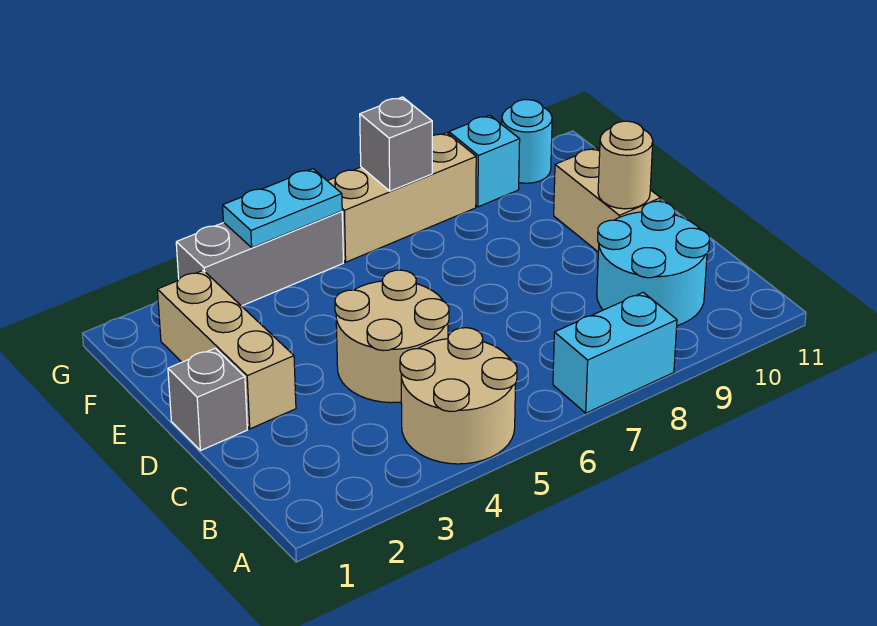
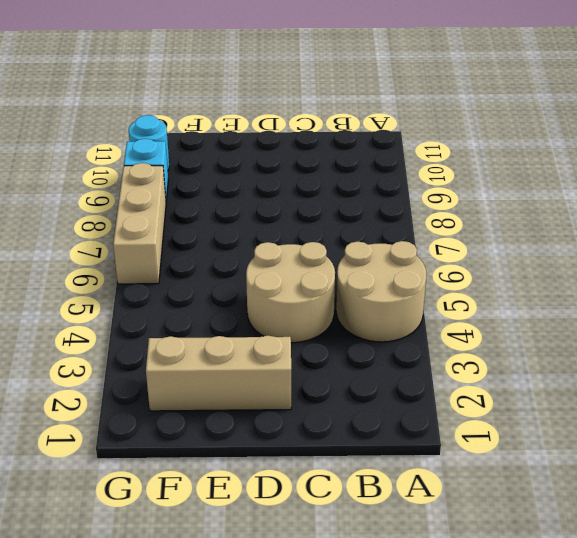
none -> cyan brick A7:A8 level 1
none -> cyan round brick B9:C10 level 1
none -> grey brick D1 level 1

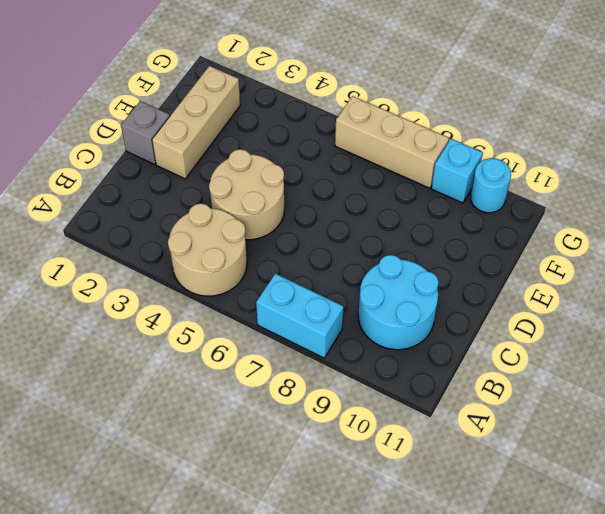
none -> tan brick D10:E10 level 1
none -> grey brick G3:G5 level 1
none -> tan round brick D10 level 2

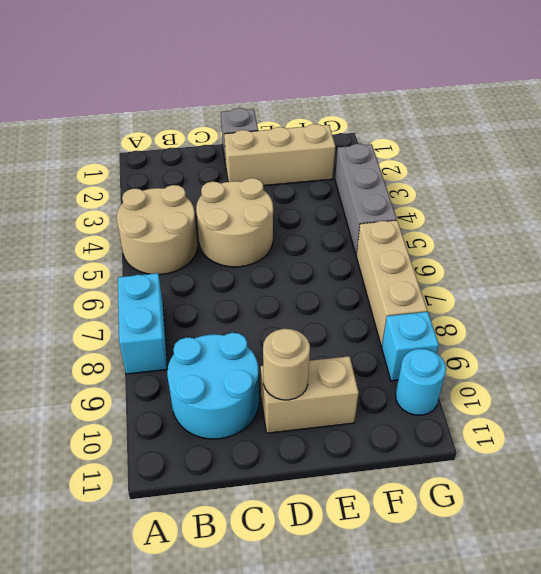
none -> cyan plate G4:G5 level 2
none -> grey brick G7 level 2

